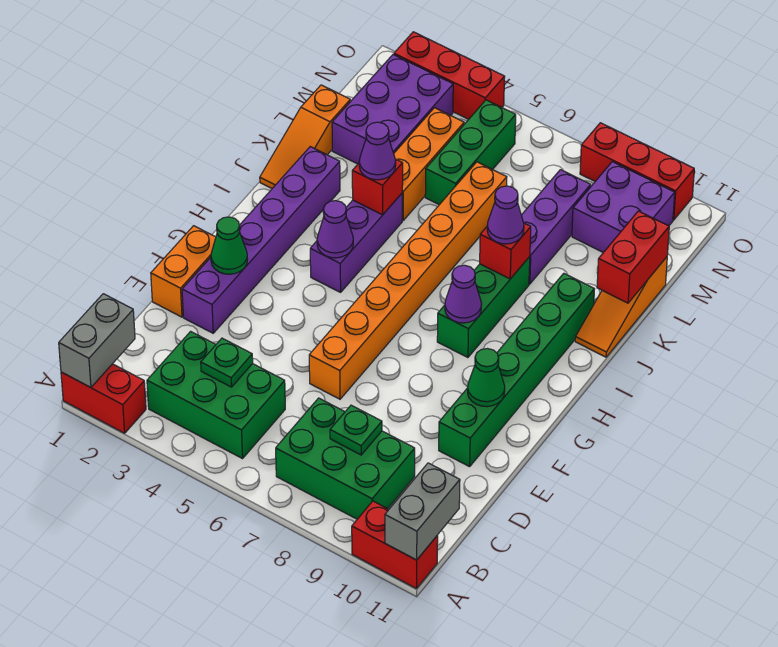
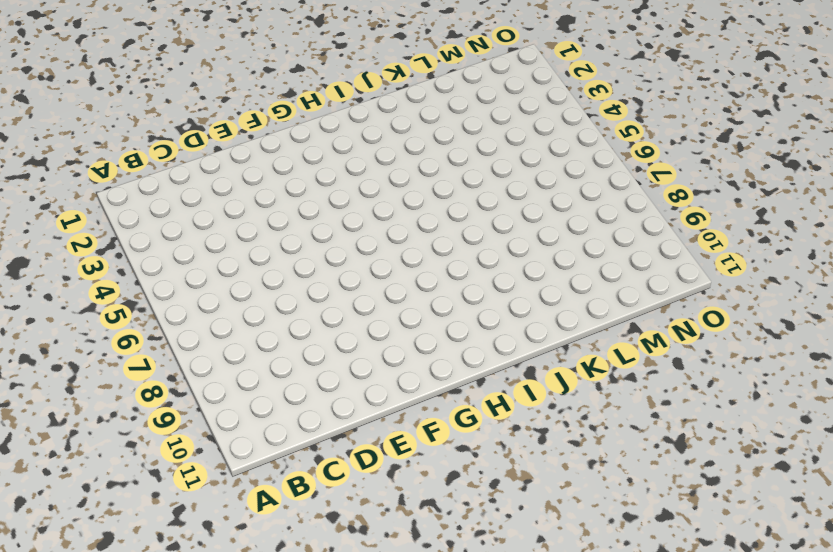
none -> red brick A1:A2 level 1
none -> red brick A10:A11 level 1
none -> green brick B3:C5 level 1
none -> green brick B7:C9 level 1

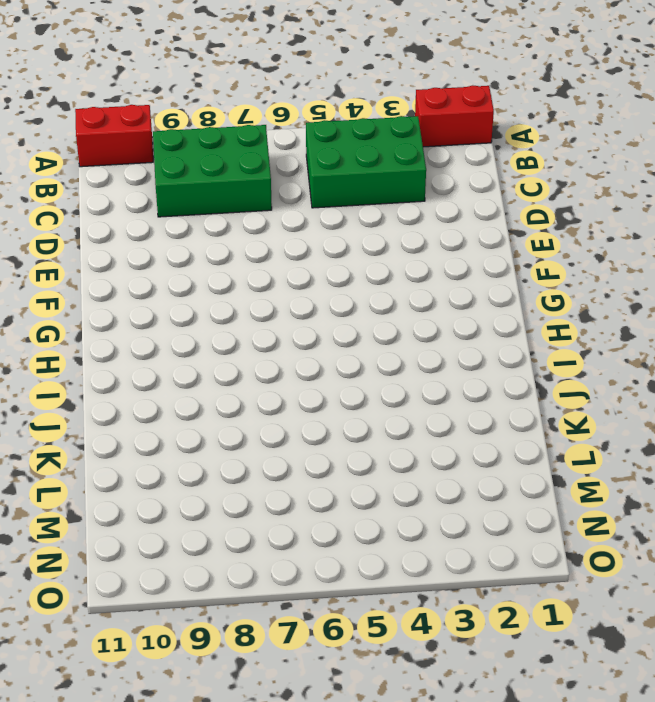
none -> orange brick E1:F1 level 1
none -> purple brick E2:J2 level 1
none -> orange brick E6:L6 level 1
none -> green brick E10:J10 level 1

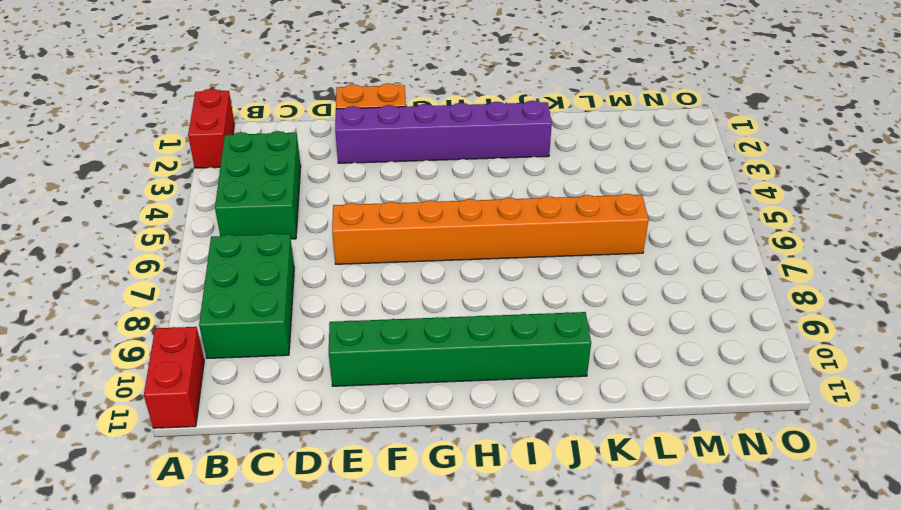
none -> purple brick H4:J4 level 1
none -> green brick H8:J8 level 1
none -> orange slope J1:L1 level 1 top L
none -> orange slope J11:L11 level 1 top L

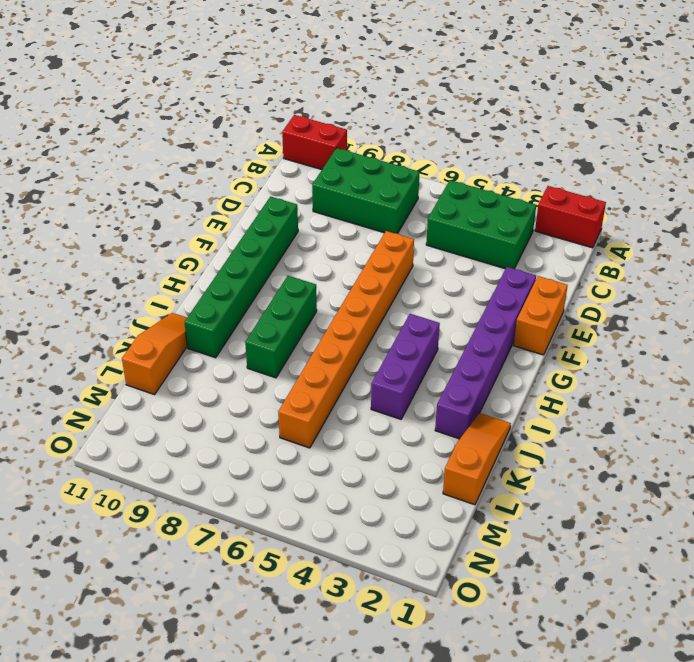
none -> orange brick K4:M4 level 1
none -> purple brick K8:M8 level 1
none -> purple brick L2:N3 level 1
none -> green brick L5:N5 level 1

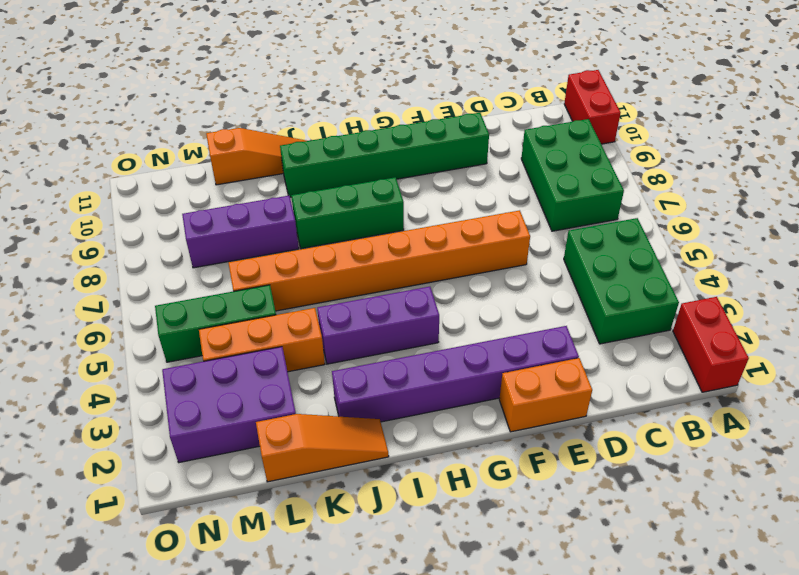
none -> purple brick M9:N10 level 1
none -> red brick O2:O4 level 1
none -> red brick O8:O10 level 1
none -> grey brick A1:B1 level 2

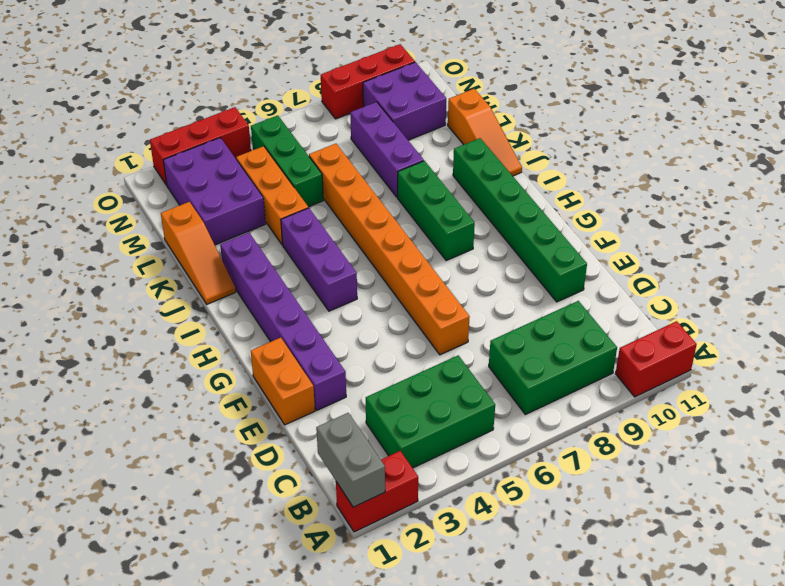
none -> grey brick A11:B11 level 2
none -> green plate C4 level 2
none -> green plate C8 level 2
none -> green cone F2 level 2

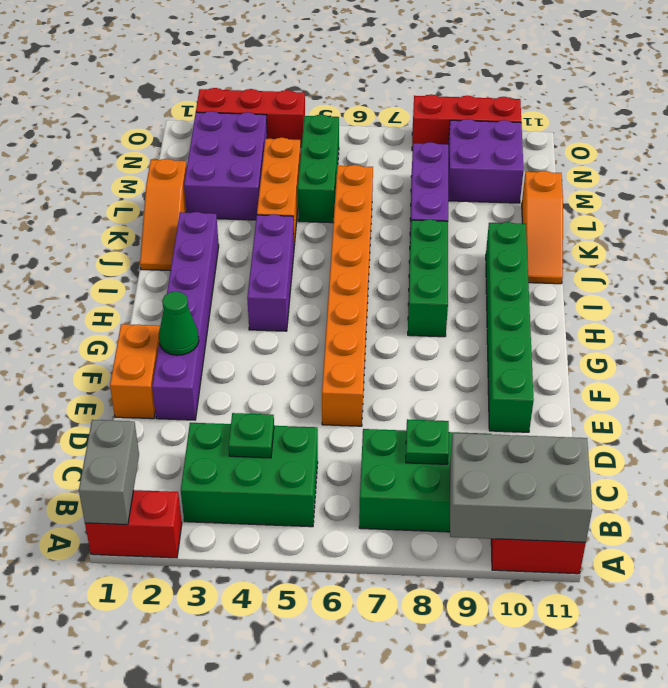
grey brick A9:B11 level 2 -> grey brick A11:B11 level 2
none -> green cone F10 level 2
none -> purple cone H4 level 2
none -> purple cone H8 level 2
none -> red brick J4 level 2

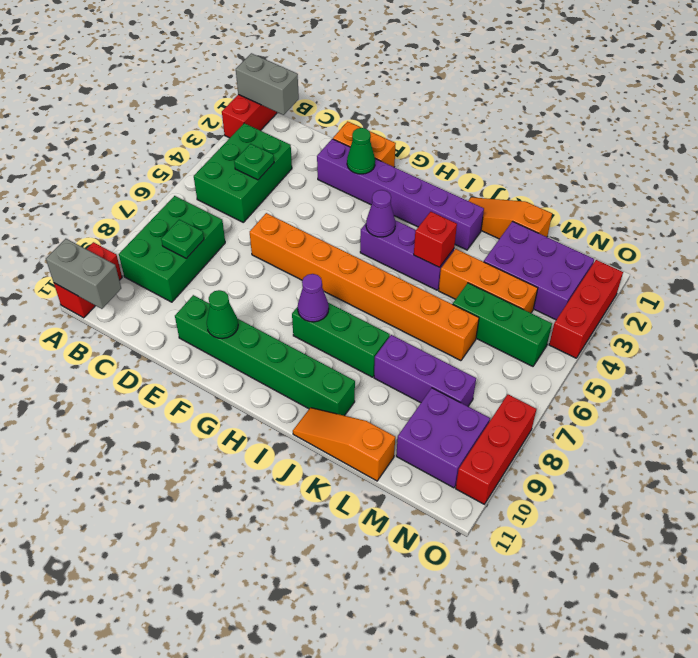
none -> red brick J8 level 2
none -> red brick K11:L11 level 2
none -> purple cone J4 level 3
none -> purple cone J8 level 3

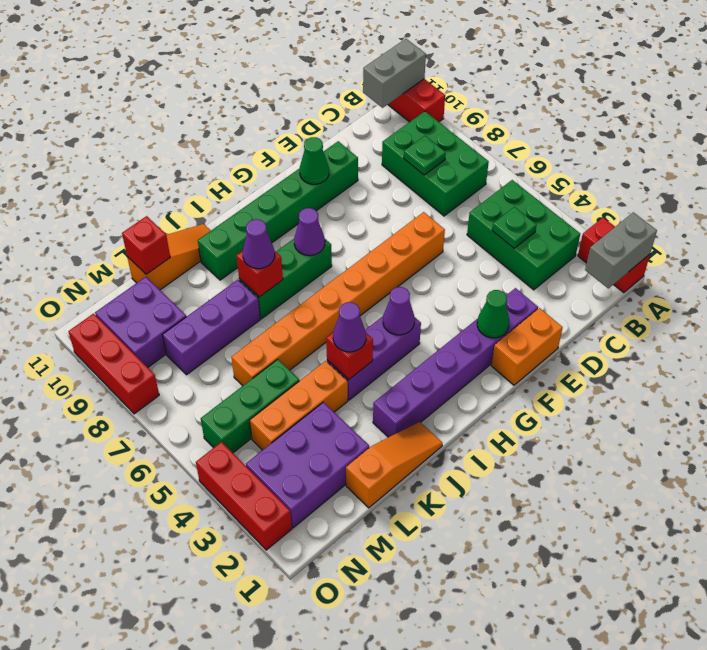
red brick L11 level 2 -> red brick K11:L11 level 2

